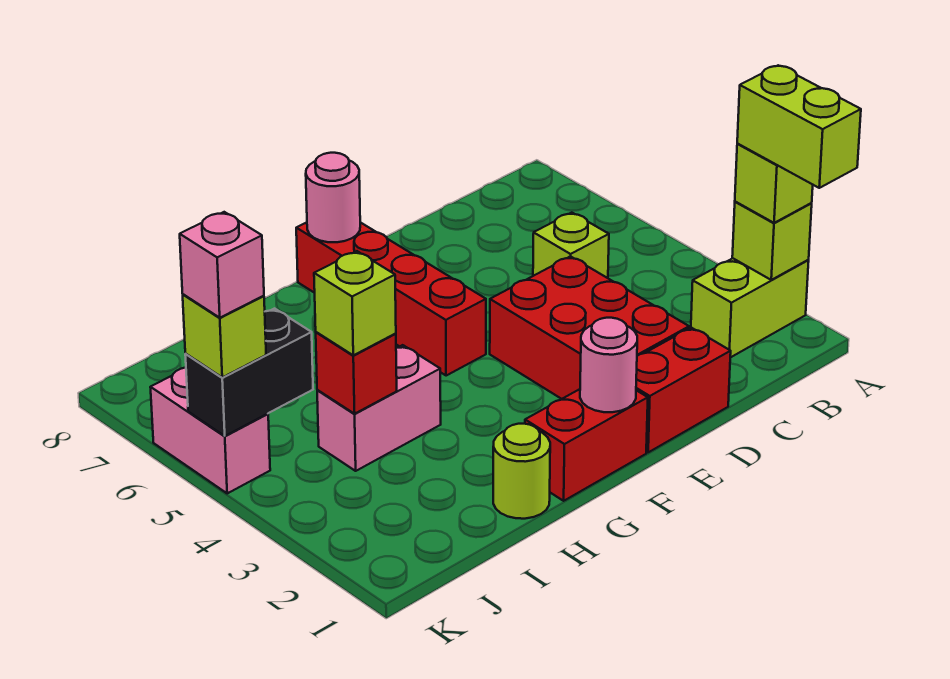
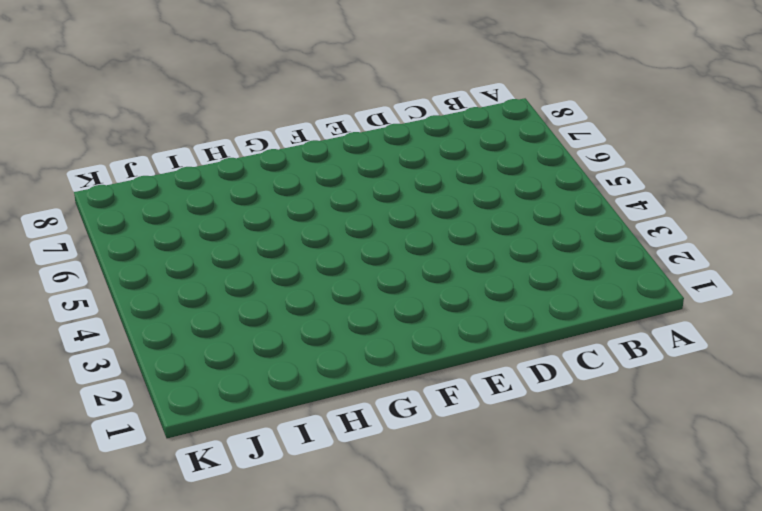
none -> lime brick A2:B2 level 1
none -> lime brick C5 level 1
none -> red brick D1:E1 level 1

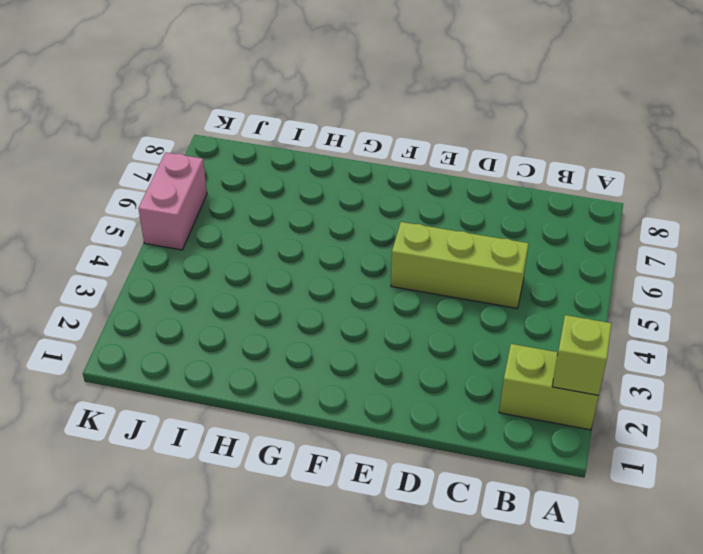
lime brick C5:E5 level 1 -> lime brick C5 level 1
none -> red brick D1:E1 level 1
none -> red brick D2:E4 level 1
none -> red brick F1:G1 level 1

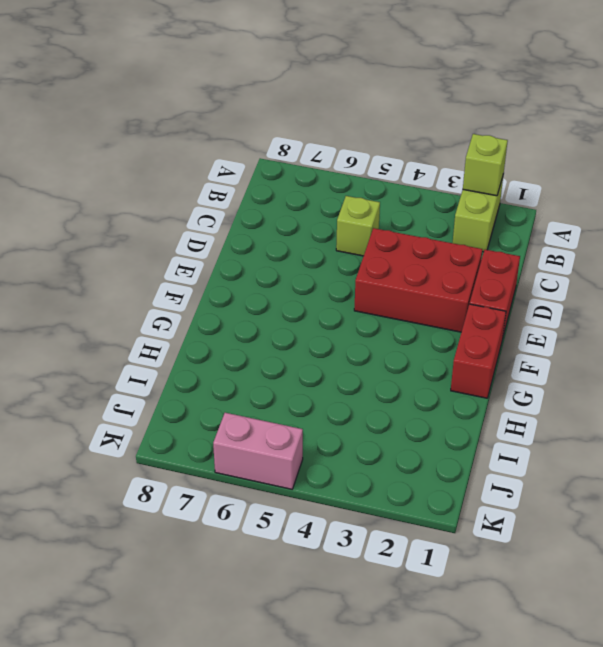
none -> red brick F5:F8 level 1
none -> lime round brick H1 level 1
none -> pink brick H4:I4 level 1

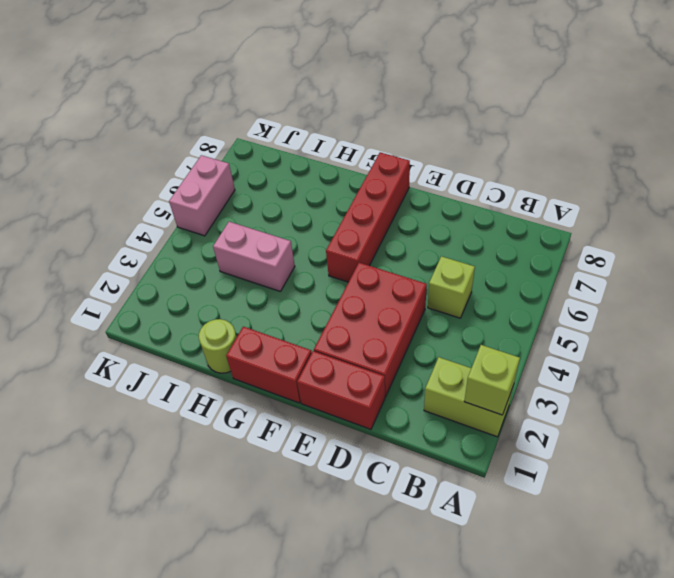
none -> pink round brick F1 level 2
none -> pink round brick F8 level 2
none -> red brick I4 level 2

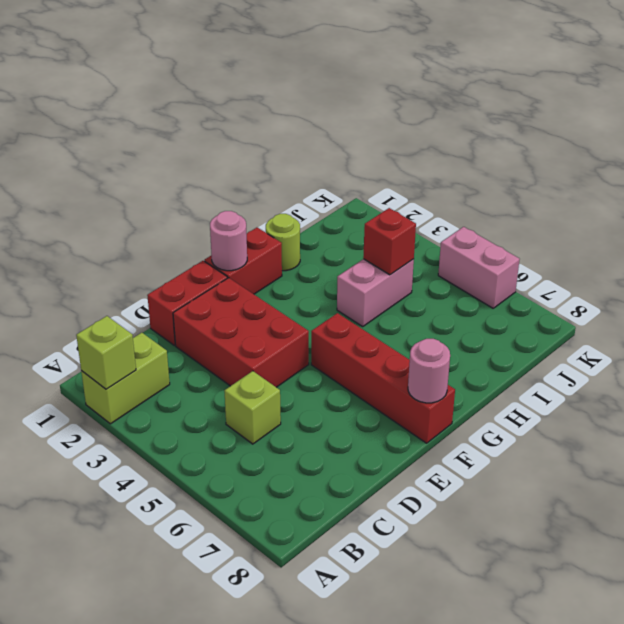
none -> black brick J5:K5 level 2
none -> lime brick A2 level 3
none -> lime brick I4 level 3

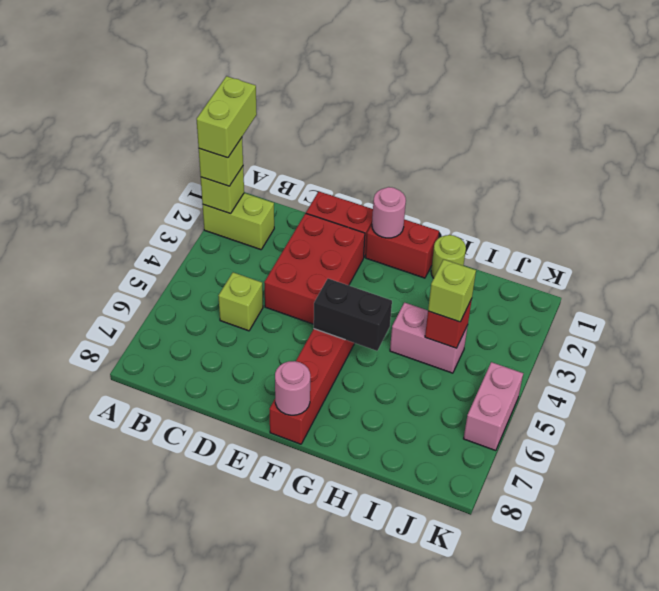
black brick F5:G5 level 2 -> black brick J5:K5 level 2
none -> lime brick K5 level 3
none -> pink brick K5 level 4

